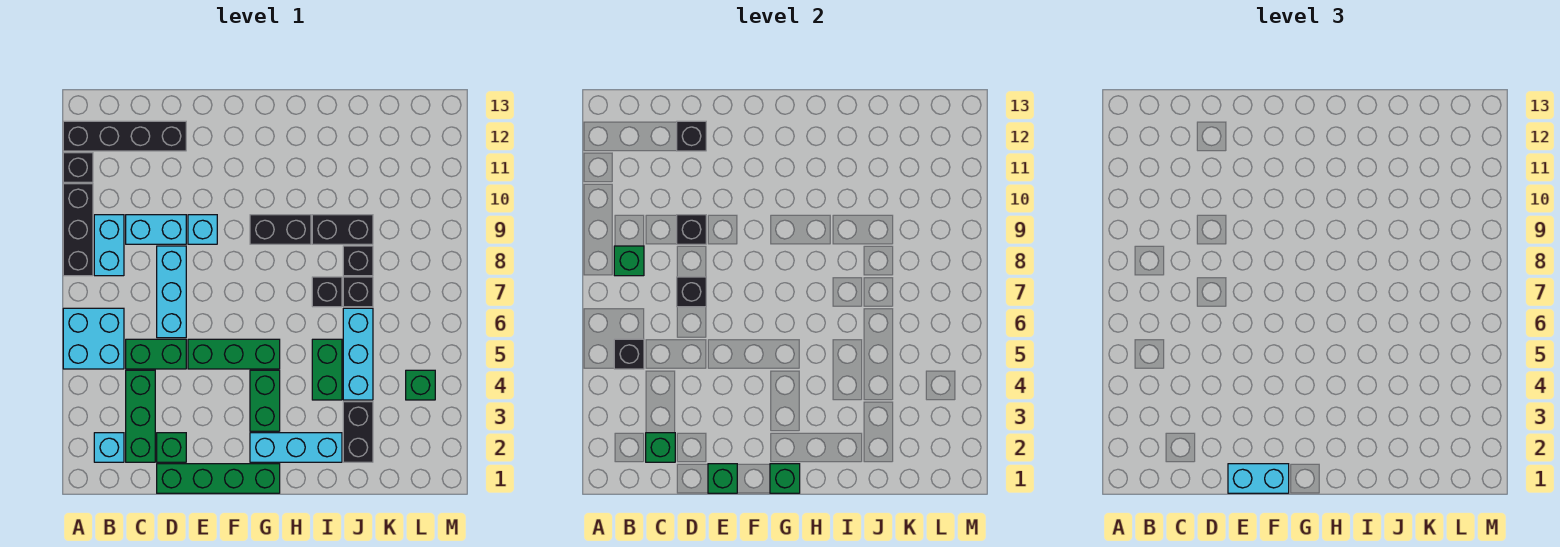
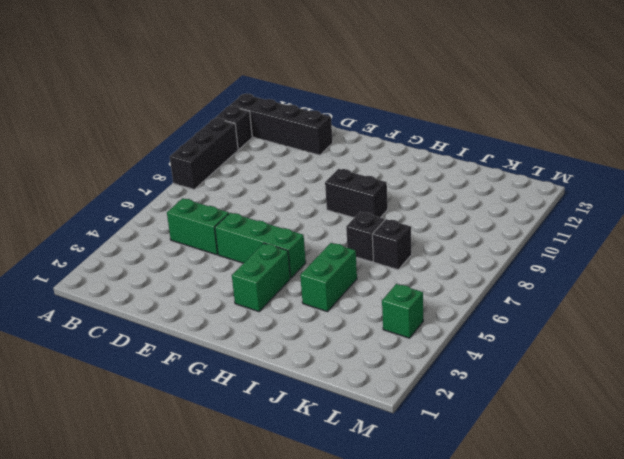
none -> cyan brick A5:B6 level 1
none -> cyan brick B2 level 1
none -> cyan brick B8:B9 level 1
none -> green brick C2:C4 level 1

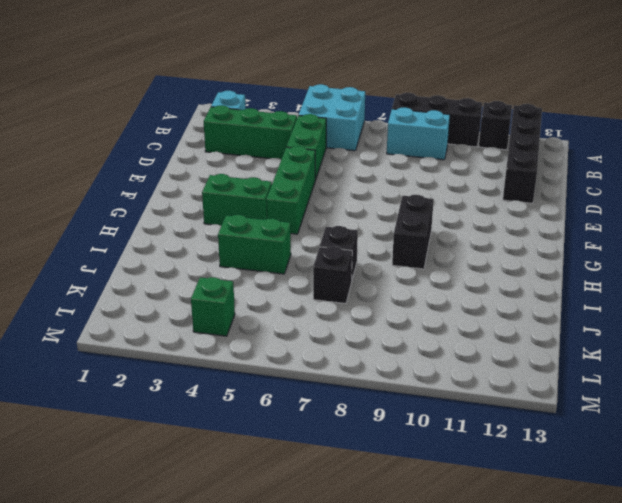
none -> cyan brick C9:D9 level 1
none -> green brick D1:G1 level 1
none -> green brick D2 level 1
none -> cyan brick D6:D8 level 1

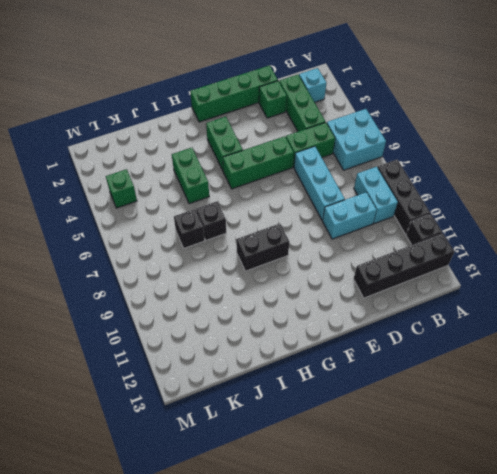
none -> cyan brick E9 level 1
none -> cyan brick G2:I2 level 1
none -> black brick I9:J9 level 1
none -> black brick J2:J3 level 1

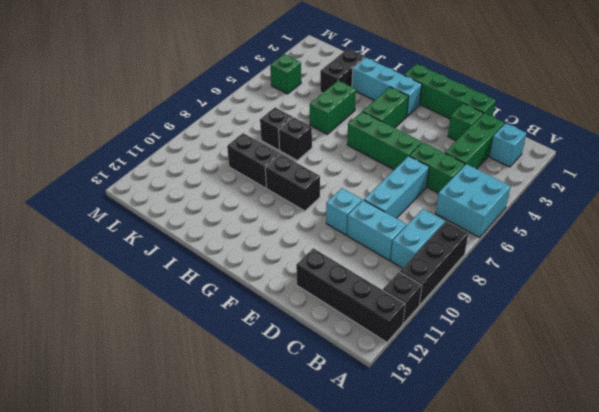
none -> cyan brick J4:J6 level 1
none -> black brick J8 level 1
none -> black brick B5 level 2
none -> green brick B8 level 2

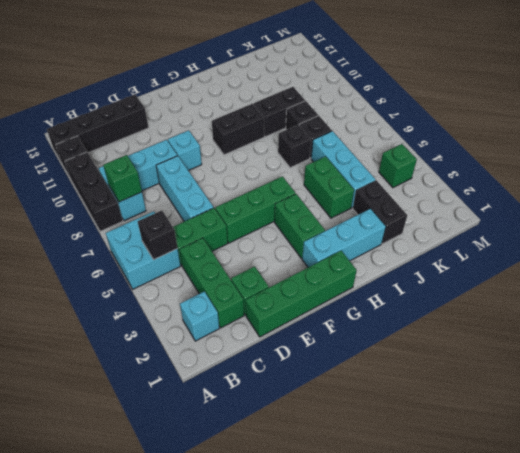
none -> green brick C2 level 2
none -> black brick D7 level 2
none -> black brick D9 level 2
none -> black brick D12 level 2

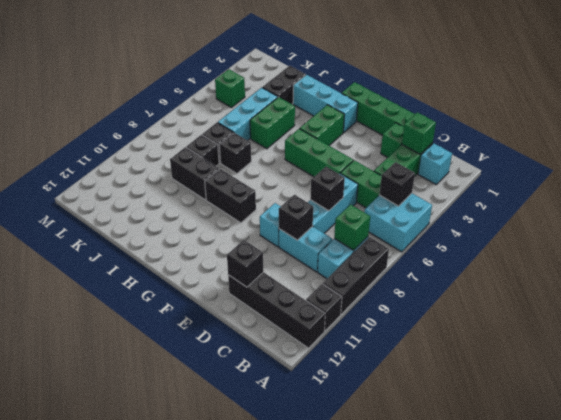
none -> green brick E1 level 2
none -> green brick G1 level 2
none -> cyan brick E1:F1 level 3

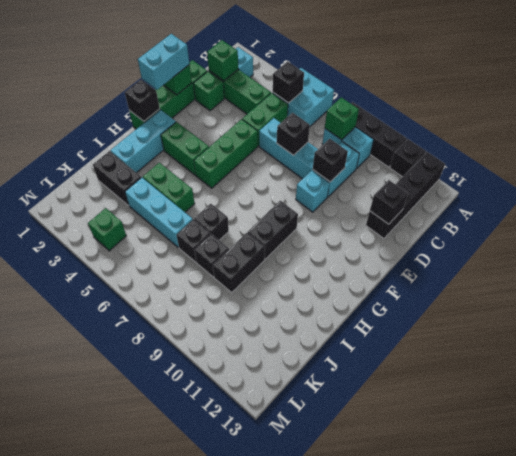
black brick G1 level 2 -> green brick G1 level 2

